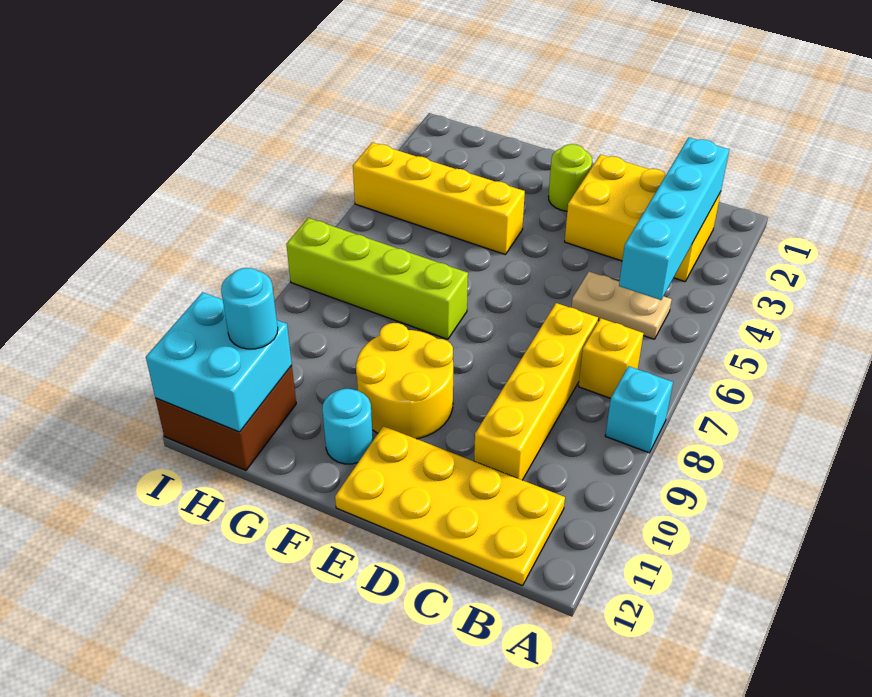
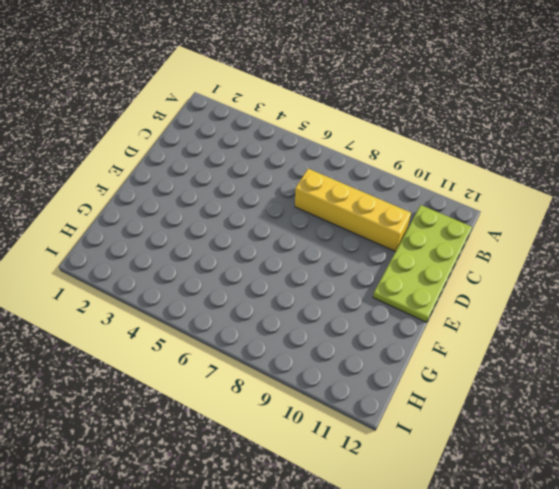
lime plate B11:E12 level 1 -> yellow plate B11:E12 level 1
none -> cyan brick A8 level 1
none -> yellow brick B2:D3 level 1
none -> tan plate B5:C5 level 1

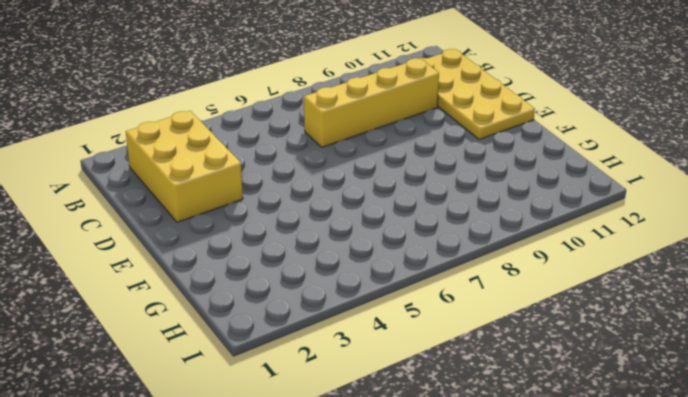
none -> cyan brick A8 level 1
none -> tan plate B5:C5 level 1
none -> yellow brick B7 level 1

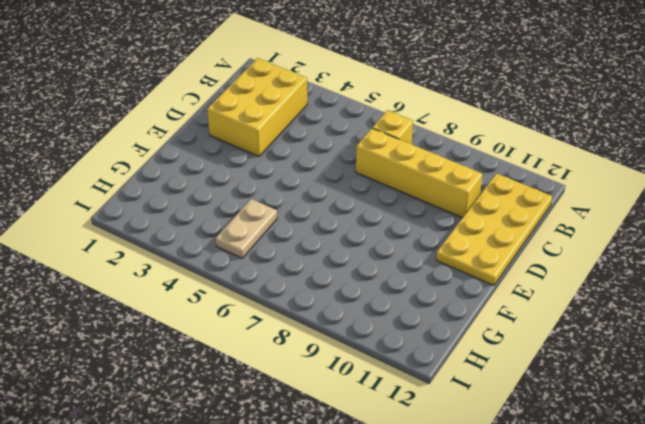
tan plate G5:H5 level 1 -> tan plate B5:C5 level 1
none -> cyan brick A8 level 1
none -> lime round brick E2 level 1
none -> yellow round brick E9:F10 level 1

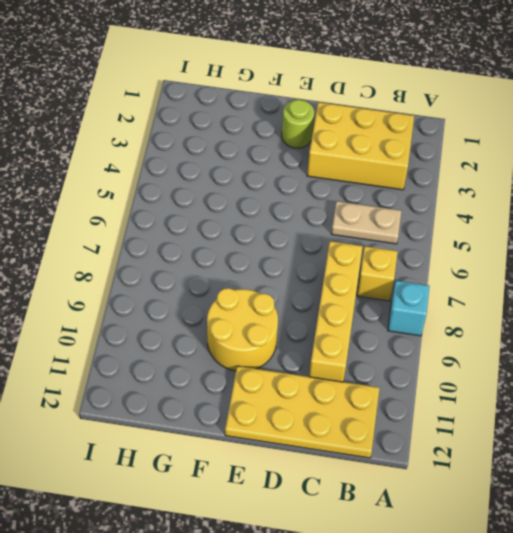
none -> yellow brick F4:I4 level 1
none -> lime brick F7:I7 level 1
none -> cyan round brick F11 level 1

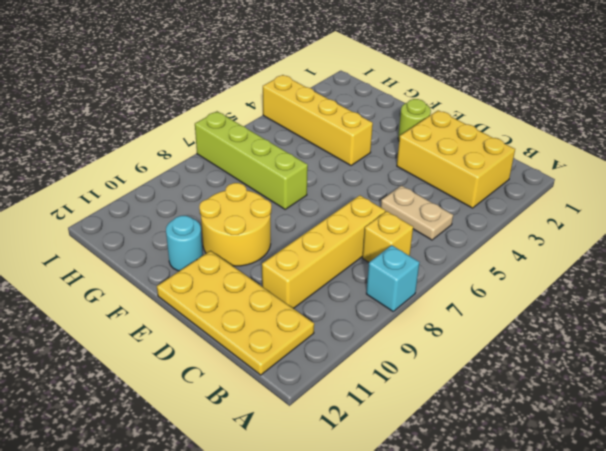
none -> brown brick H11:I12 level 1
none -> cyan brick B2:B5 level 2
none -> cyan brick H11:I12 level 2

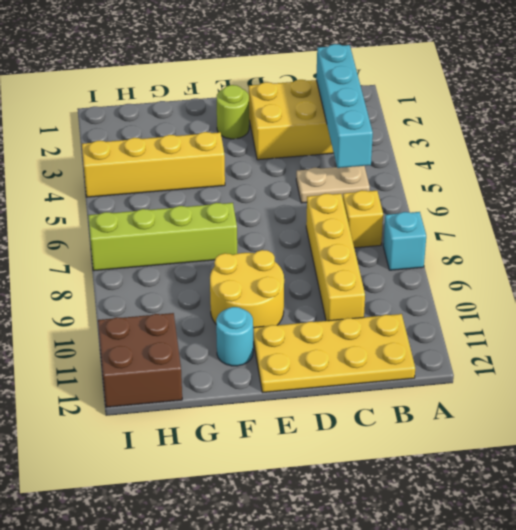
none -> cyan brick H11:I12 level 2
none -> cyan round brick H11 level 3

